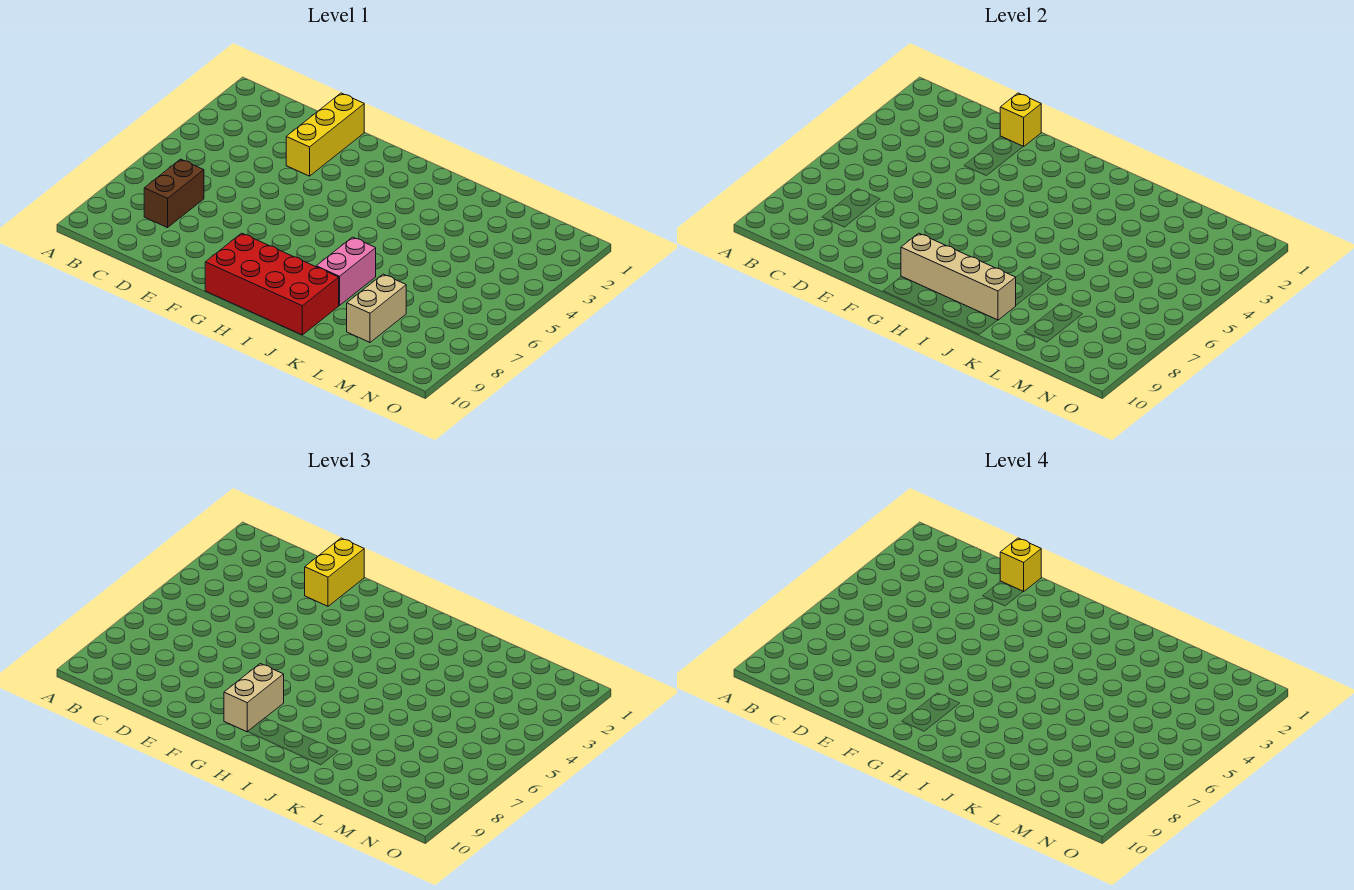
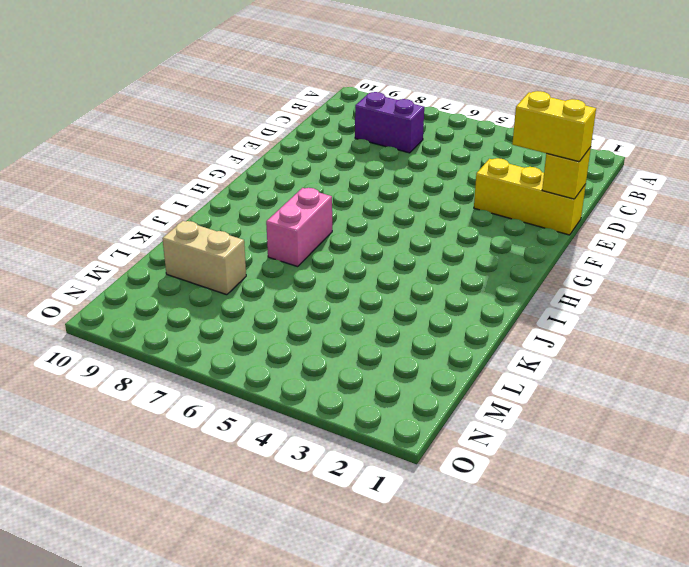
purple brick C7:C8 level 1 -> brown brick C7:C8 level 1
pink brick I7:J7 level 1 -> pink brick J7:J8 level 1
none -> red brick G9:J10 level 1
none -> tan brick G9:J9 level 2

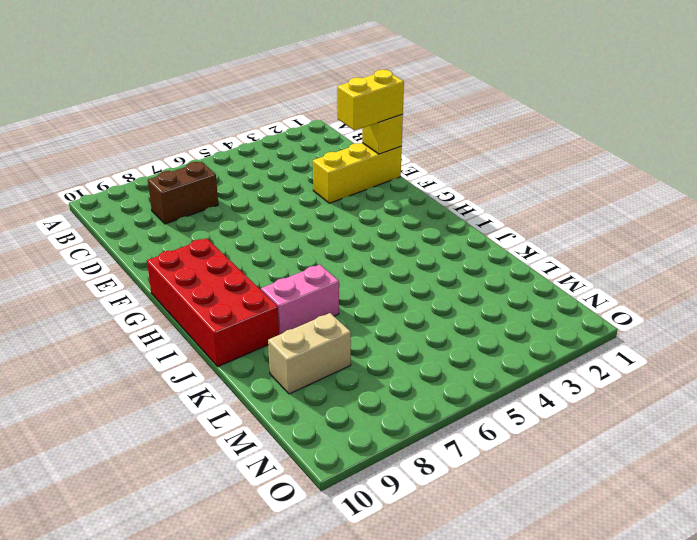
none -> tan brick G9:J9 level 2
none -> tan brick G8:G9 level 3

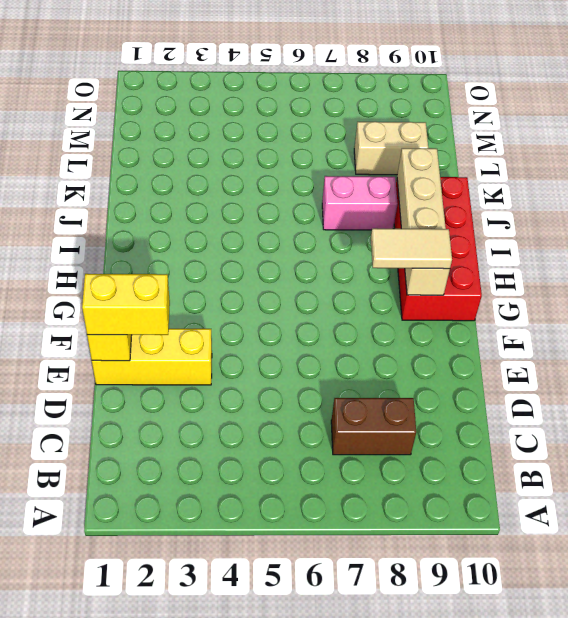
tan tile G8:G9 level 3 -> tan brick G8:G9 level 3
none -> yellow brick E1 level 4

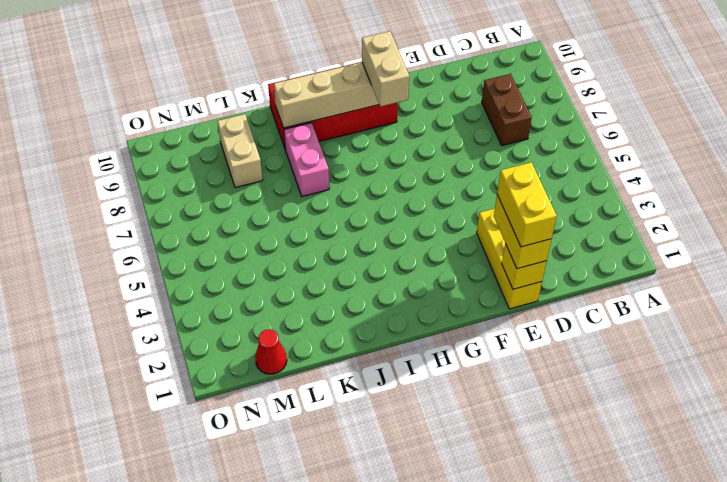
yellow brick E1:E2 level 4 -> yellow brick E1 level 4
red cone M1 level 1 -> none

